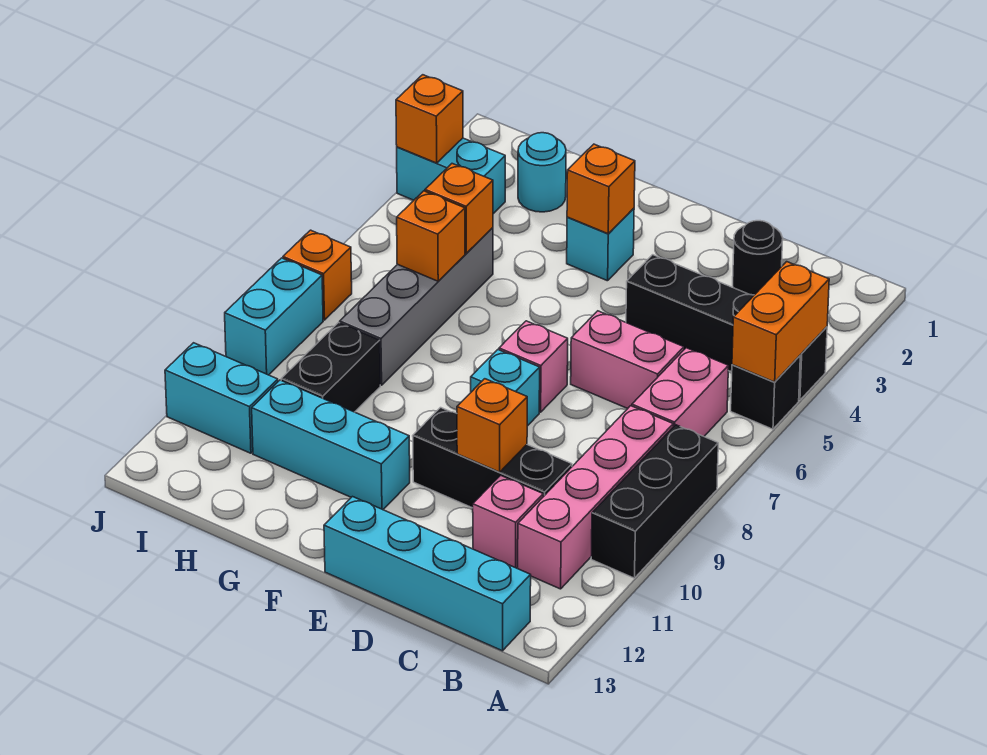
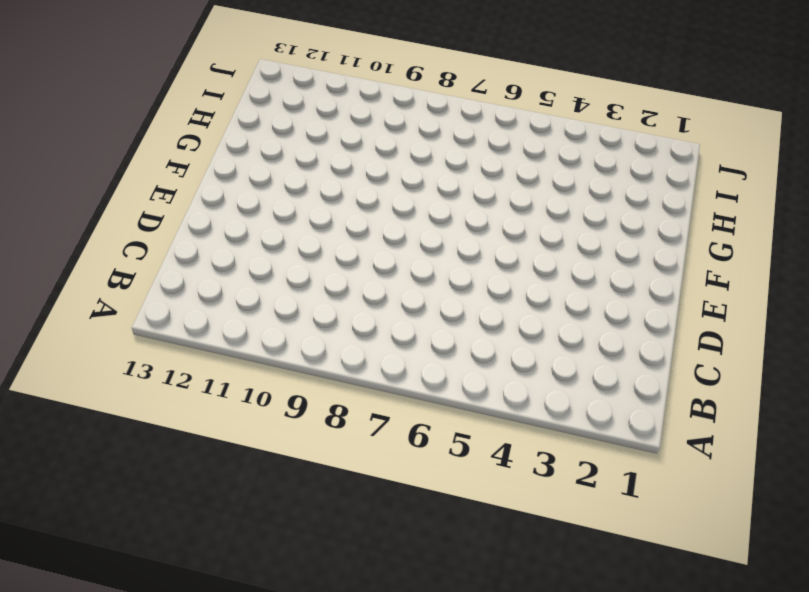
none -> black brick A4:D4 level 1
none -> black brick A5 level 1
none -> black brick A8:A10 level 1

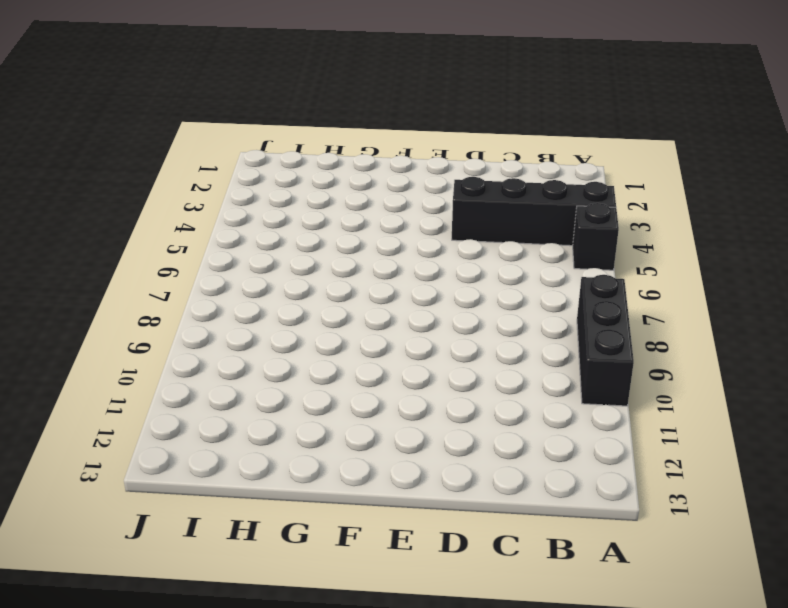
none -> pink brick B6:B7 level 1
none -> pink brick B8:B11 level 1
none -> cyan brick B13:E13 level 1

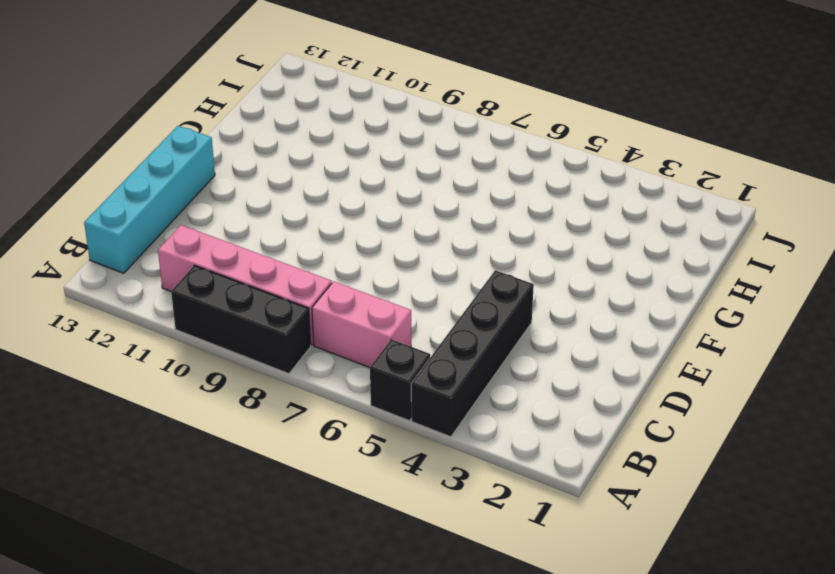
none -> black round brick C2 level 1
none -> pink brick C6:D6 level 1
none -> black brick C10:E10 level 1

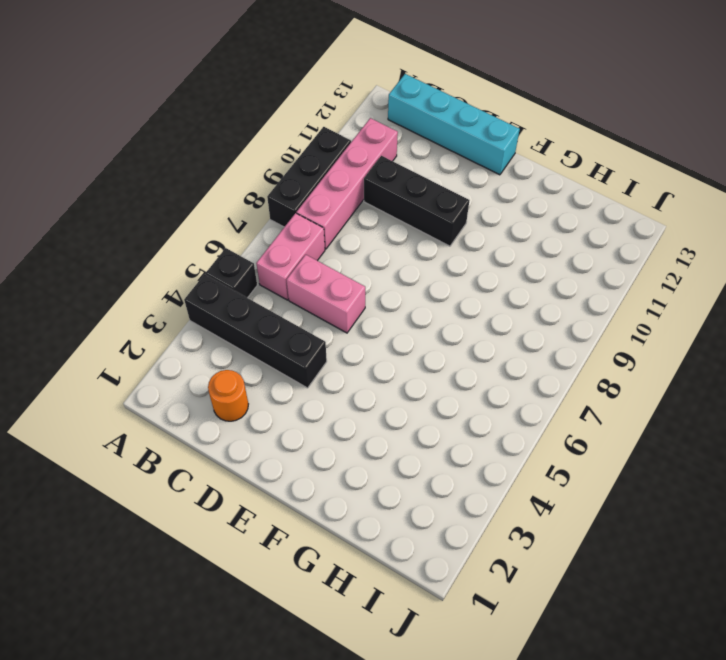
orange round brick C2 level 1 -> black round brick C2 level 1
none -> pink brick C11 level 1
none -> pink brick E7 level 1
none -> cyan brick E8 level 1

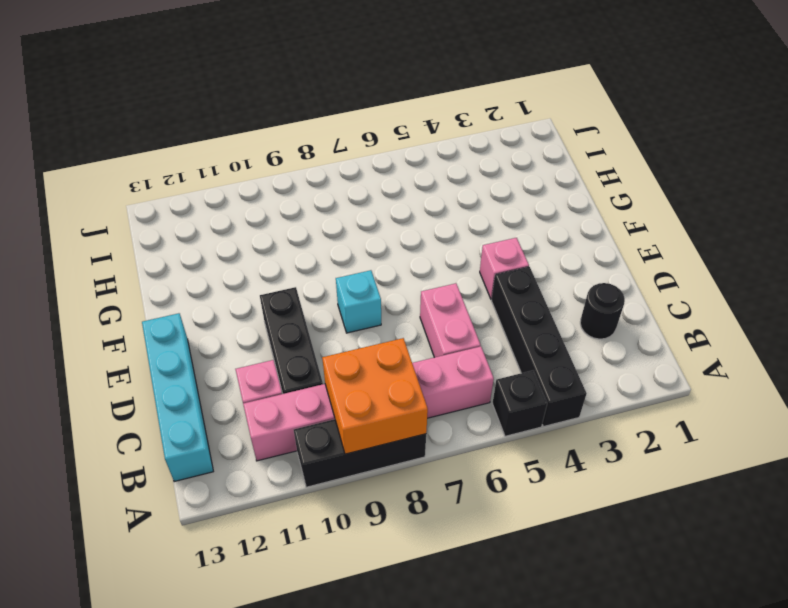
orange brick A8:B9 level 2 -> none
pink brick E4 level 1 -> pink brick E7 level 1
none -> cyan brick F3 level 1
none -> cyan brick F11:H11 level 1
none -> cyan round brick H2 level 1

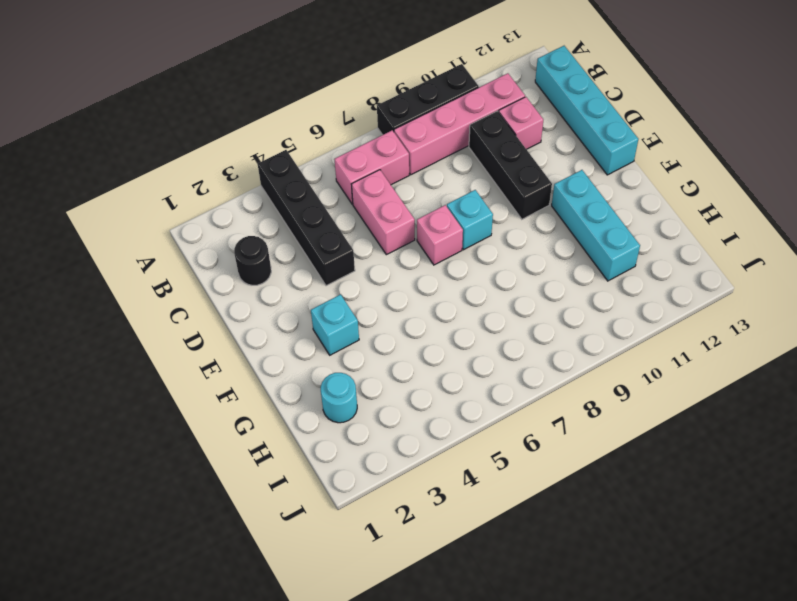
none -> black brick A5 level 1
none -> grey brick H5:H8 level 1
none -> black brick H9:H10 level 1

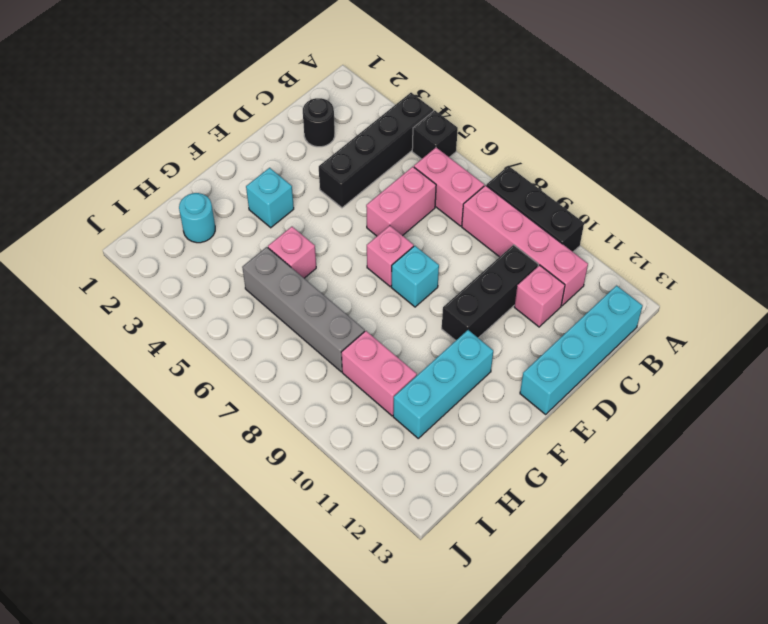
pink brick G5 level 1 -> none
pink brick H9:H10 level 1 -> black brick H9:H10 level 1
none -> cyan brick I3:J3 level 1
none -> cyan brick I11:J11 level 1
none -> orange brick J7 level 1

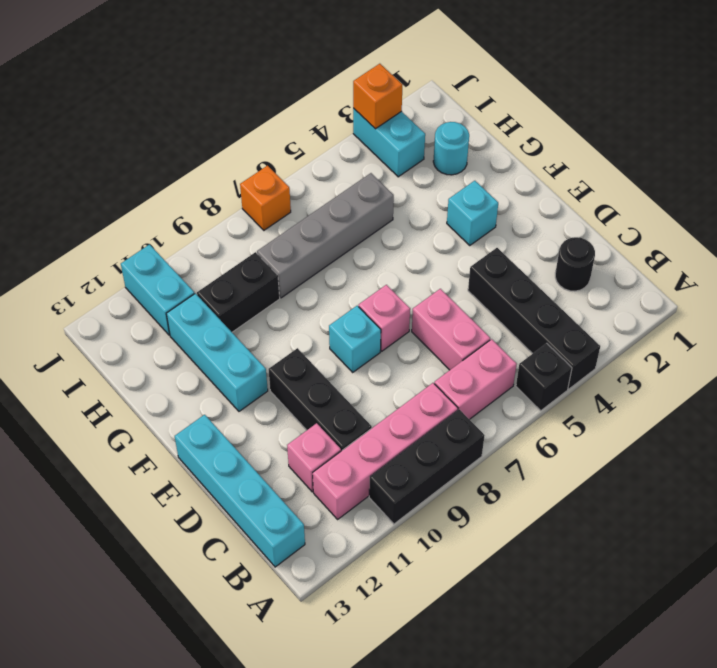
none -> cyan brick J8:J9 level 1
none -> orange brick A4:A5 level 2
none -> orange brick D10 level 2

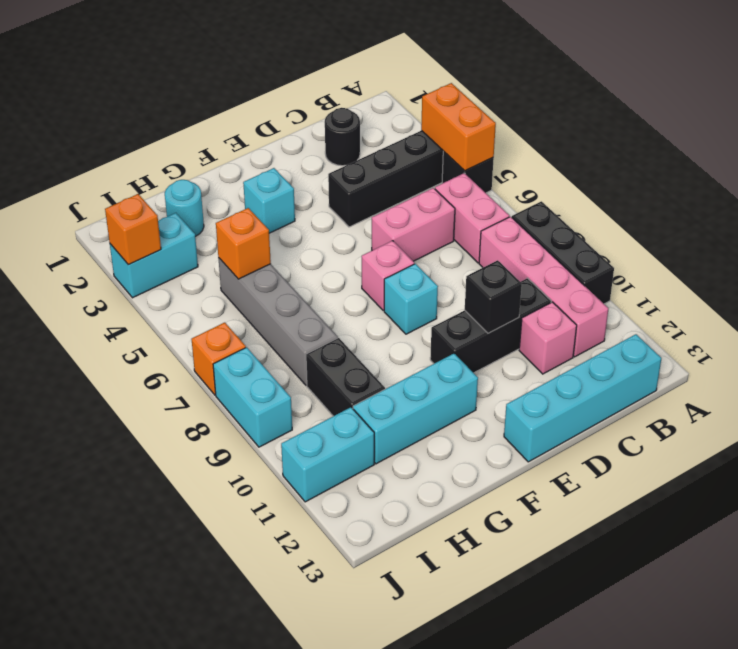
black brick D10 level 2 -> orange brick D10 level 2
none -> orange brick F3 level 2
none -> orange brick H6 level 2

